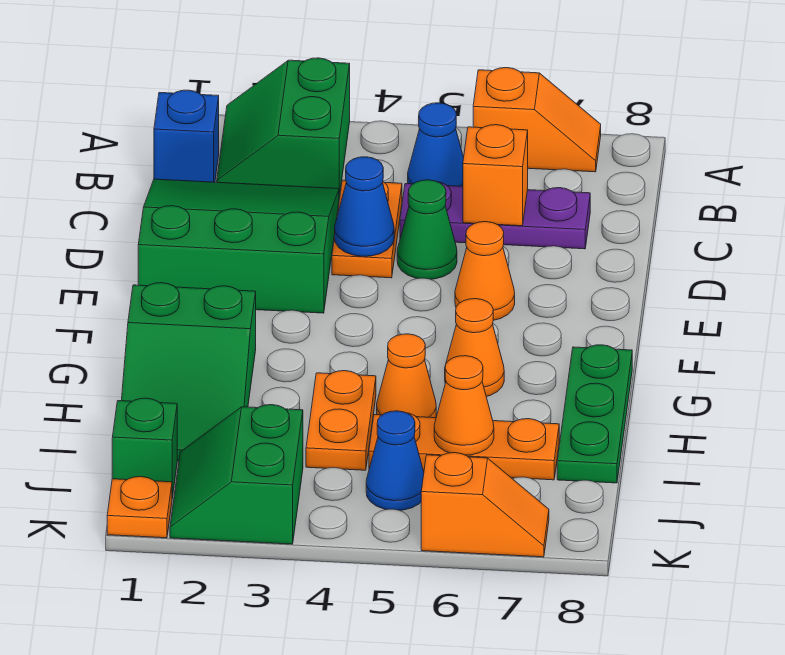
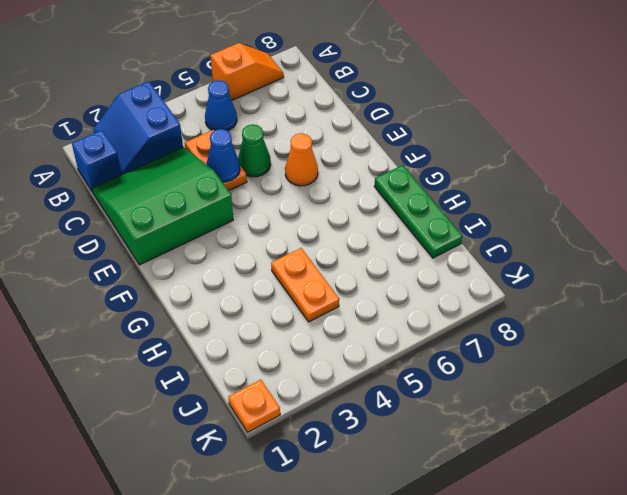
blue slope A2:B3 level 1 top 3 -> green slope A2:B3 level 1 top 3
none -> purple plate C5:C7 level 1
none -> green slope G1:I2 level 1 top G
none -> orange cone G6 level 1

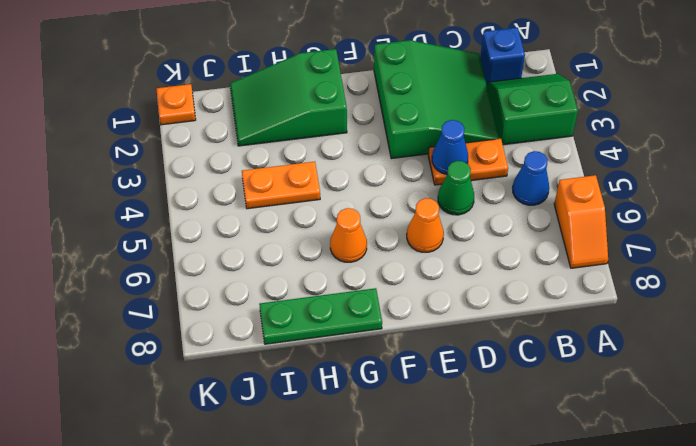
none -> purple plate C5:C7 level 1
none -> orange cone H5 level 1
none -> orange plate I5:I7 level 1

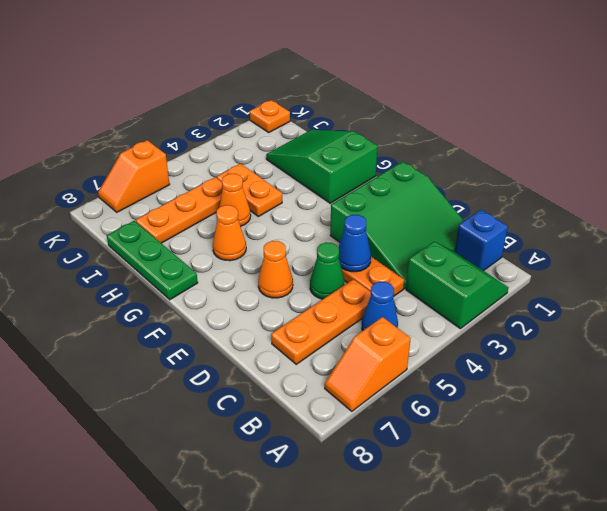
orange plate C5:C7 level 1 -> purple plate C5:C7 level 1
none -> green brick J1 level 1
none -> green slope J2:K3 level 1 top 3
none -> blue cone J5 level 1

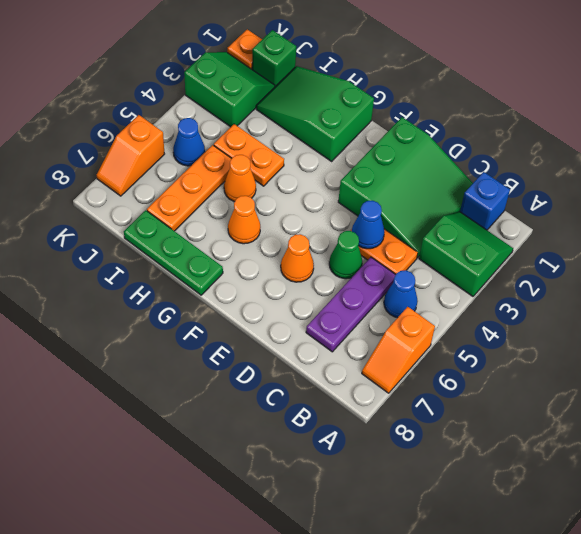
none -> orange brick C6 level 2
none -> orange cone I6 level 2

